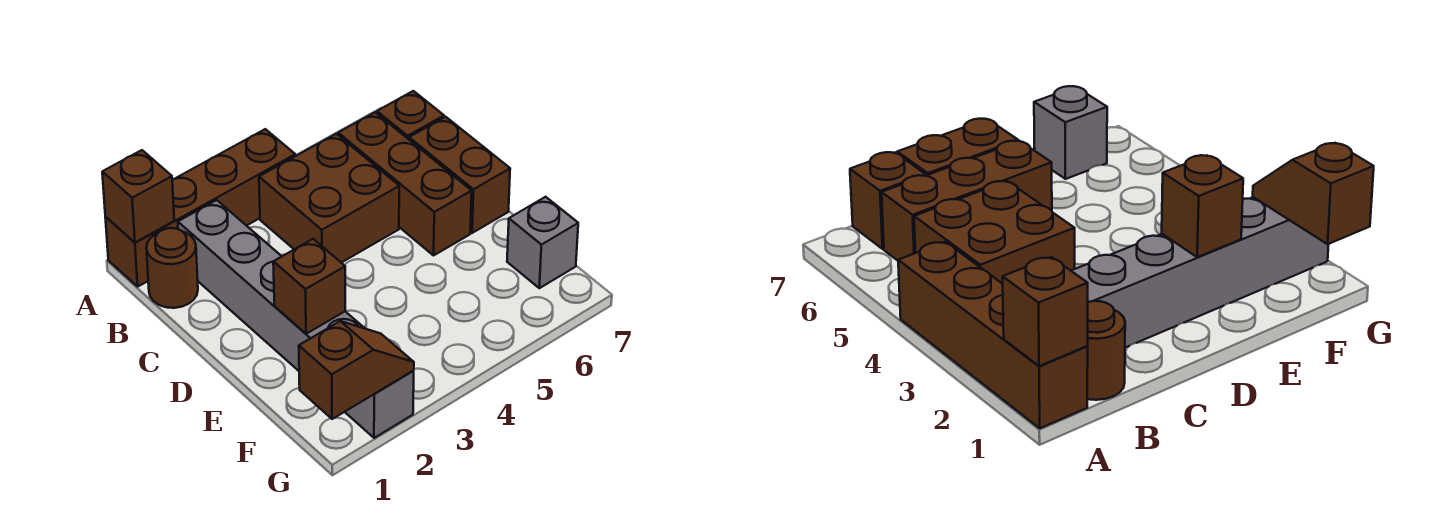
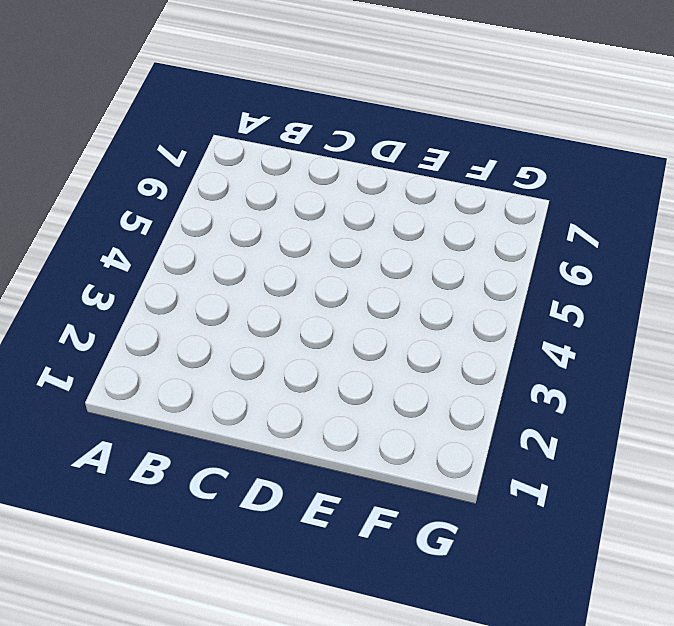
none -> brown brick A1:A4 level 1
none -> brown round brick B1 level 1

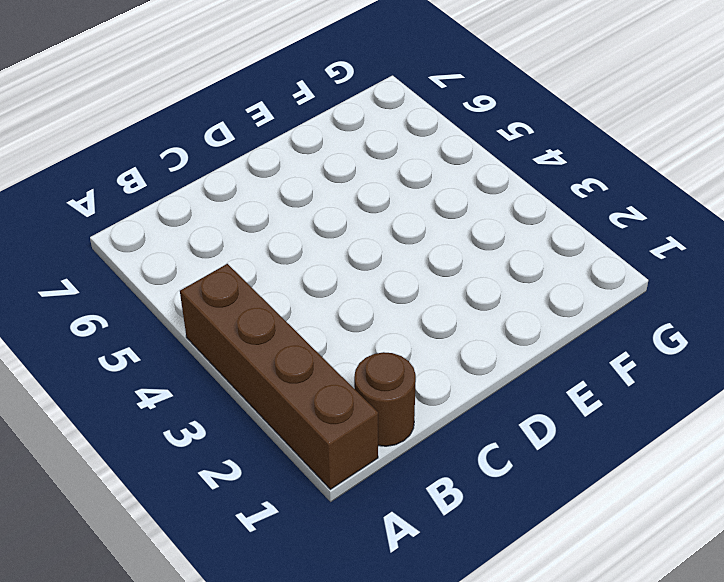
none -> grey brick B2:G2 level 1
none -> brown brick B4:C5 level 1

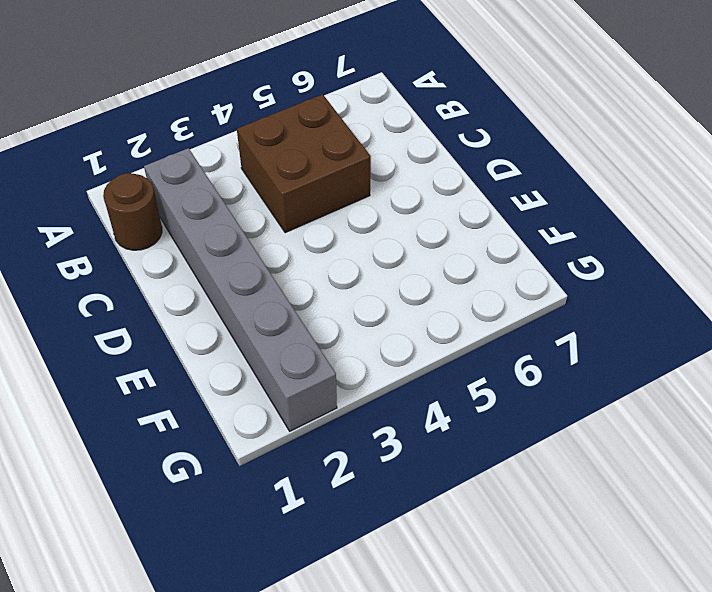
none -> brown brick A1:A4 level 1
none -> brown brick B6:D6 level 1

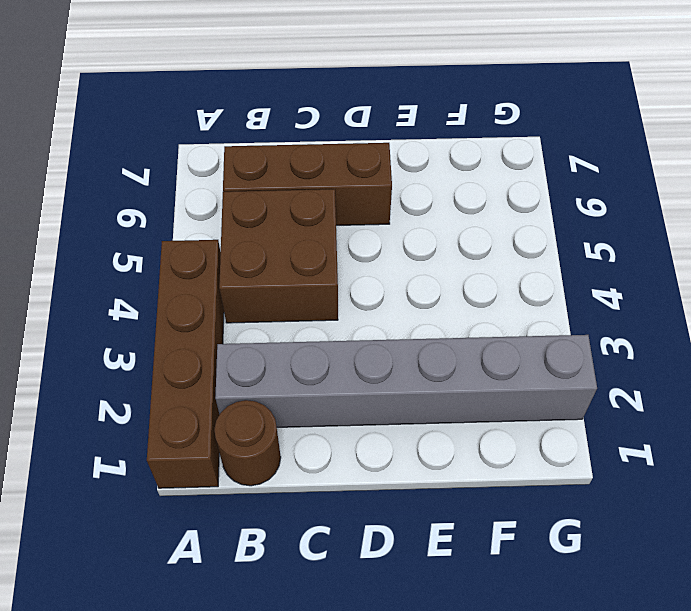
none -> brown brick B7 level 1
none -> brown brick C7:D7 level 1

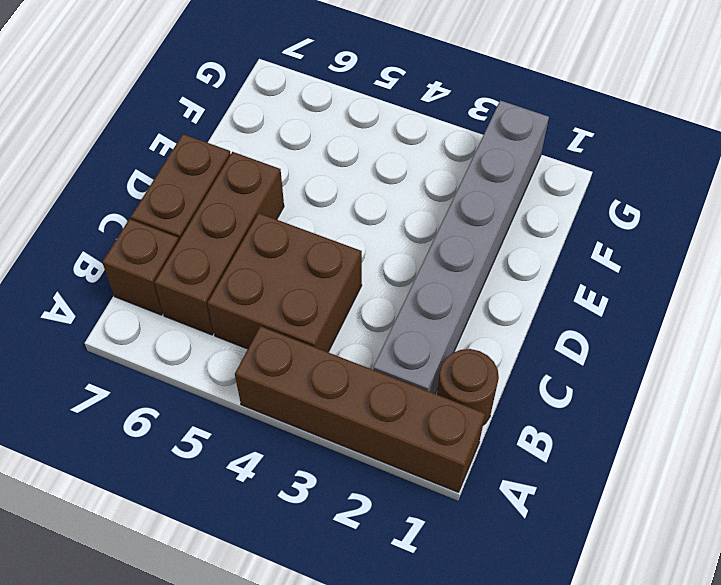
none -> grey brick F7 level 1
none -> brown brick A1 level 2

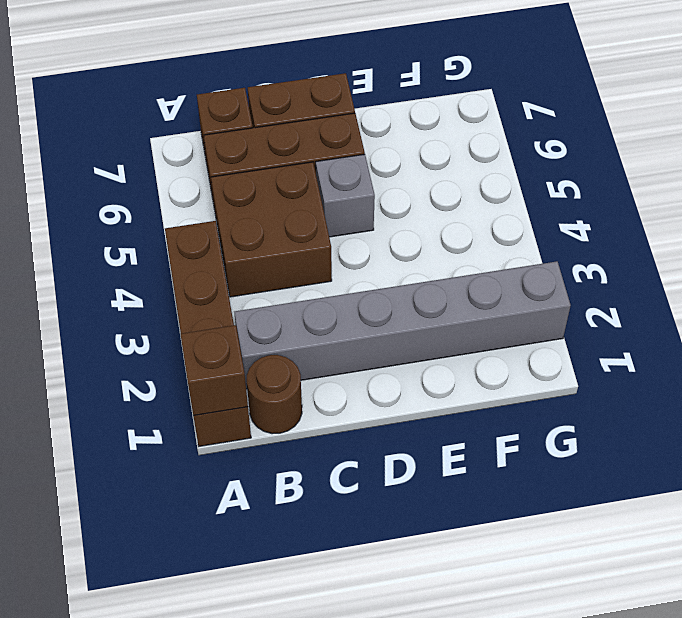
grey brick D5 level 1 -> grey brick F7 level 1
none -> brown brick E2 level 2
none -> brown slope G1:G2 level 2 top 1

